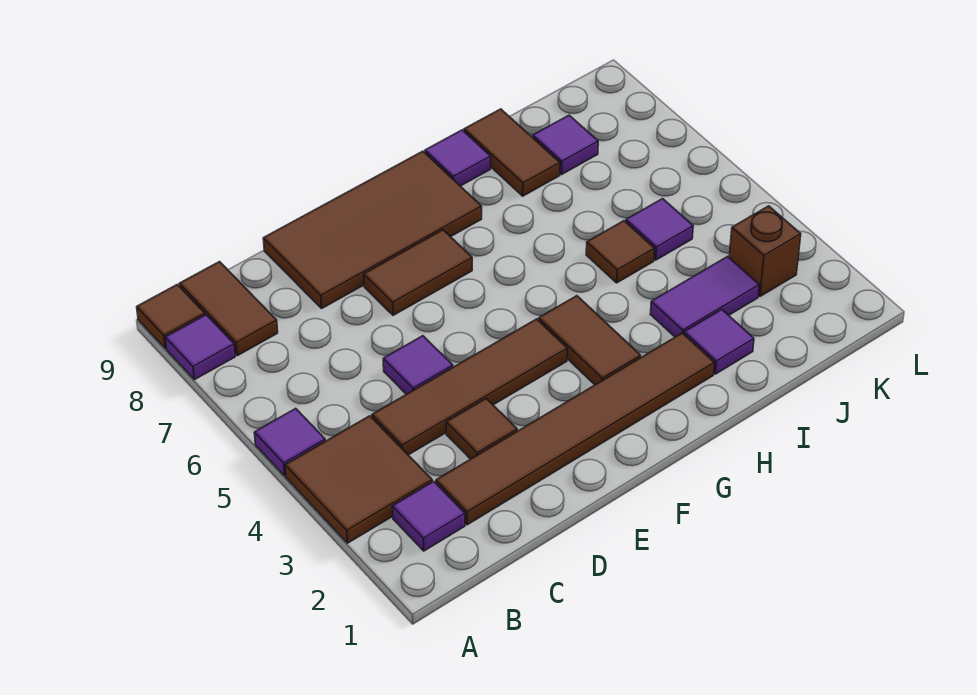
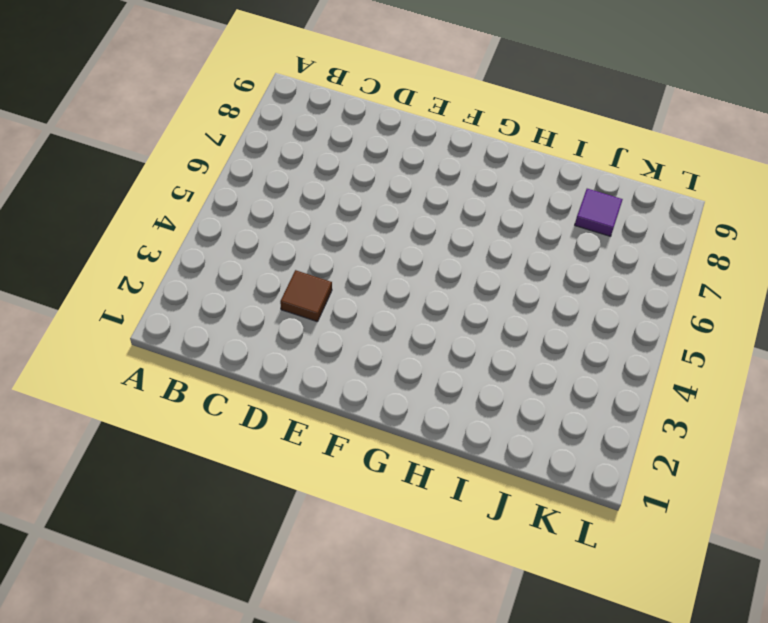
none -> brown tile A3:B4 level 1
none -> purple tile A5 level 1
none -> purple tile A8 level 1

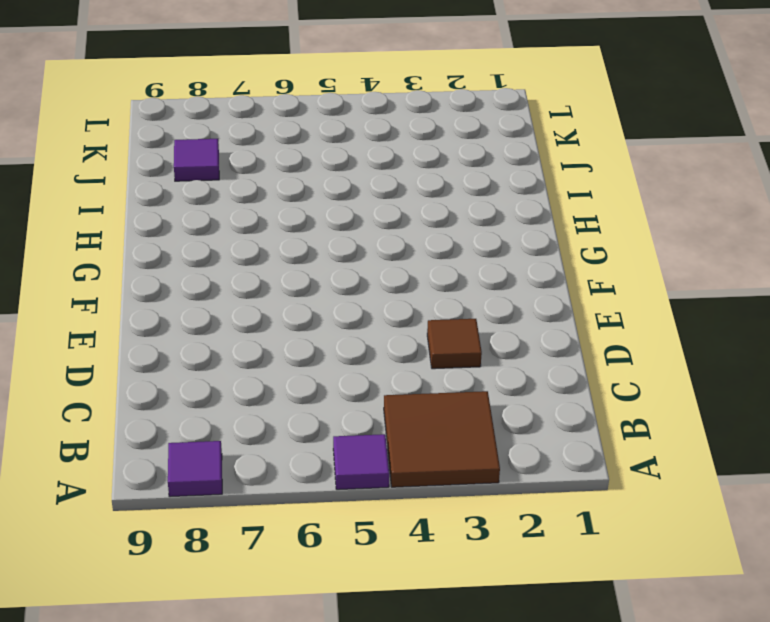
none -> brown tile A9 level 1
none -> purple tile B2 level 1
none -> brown tile B8:B9 level 1

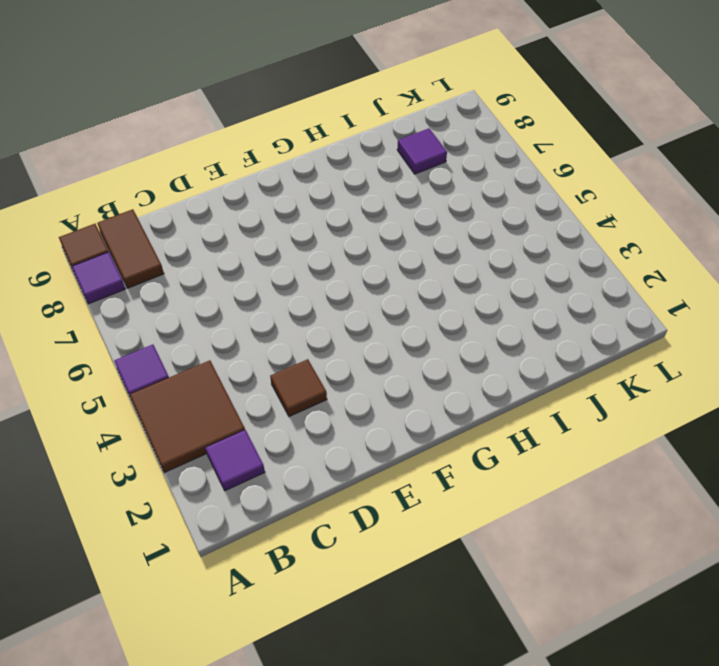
none -> brown tile C2:H2 level 1
none -> brown tile C4:F4 level 1
none -> purple tile D5 level 1

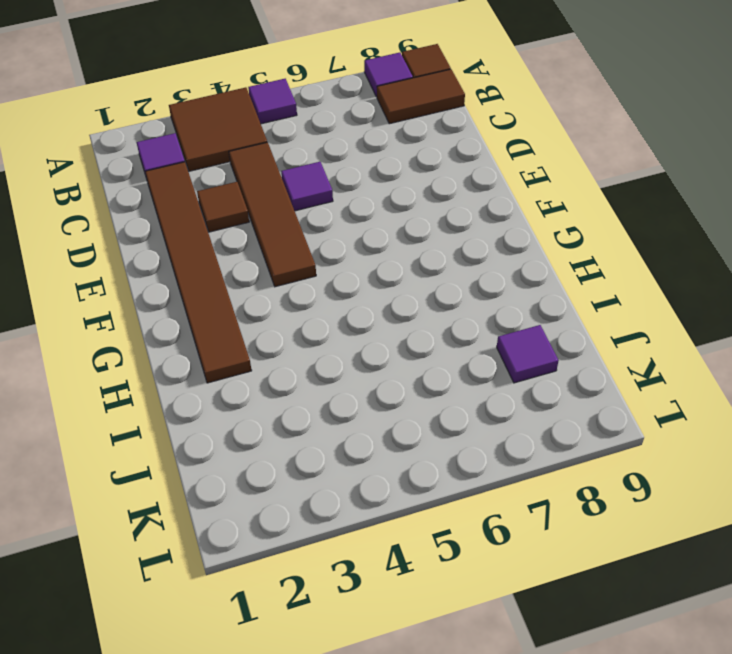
none -> brown tile D8:G9 level 1
none -> brown tile E7:F7 level 1
none -> brown tile G3:G4 level 1

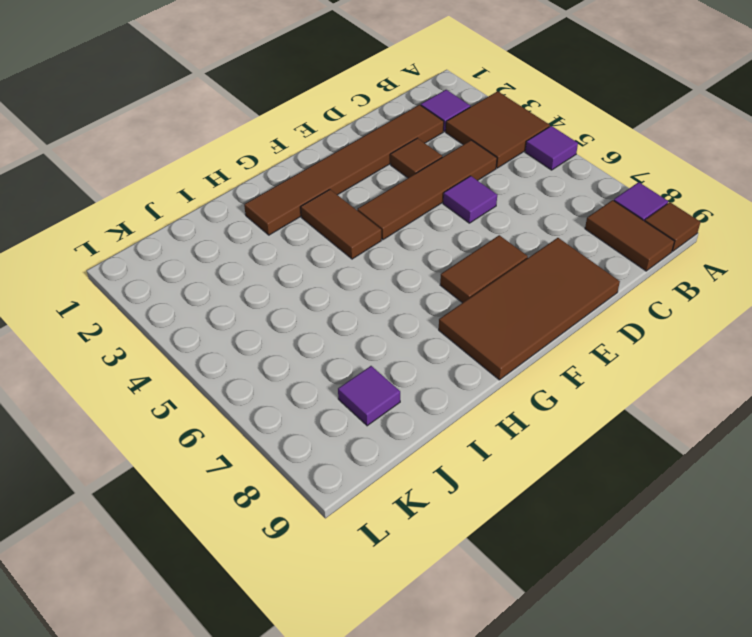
none -> purple tile H9 level 1
none -> purple tile I2 level 1
none -> purple tile I3:J3 level 1

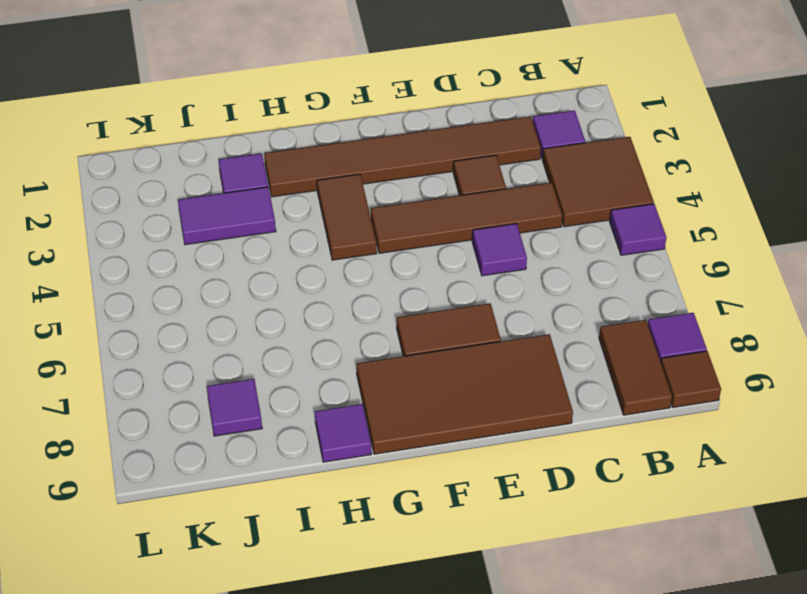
none -> brown tile I5 level 1
none -> brown tile I8:I9 level 1
none -> purple tile J5 level 1

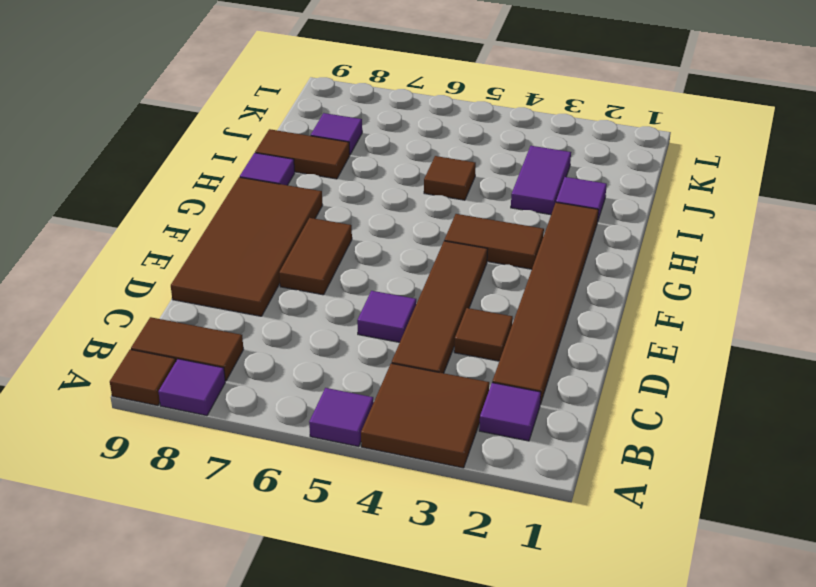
none -> purple tile J5 level 1
none -> brown brick K3 level 1

